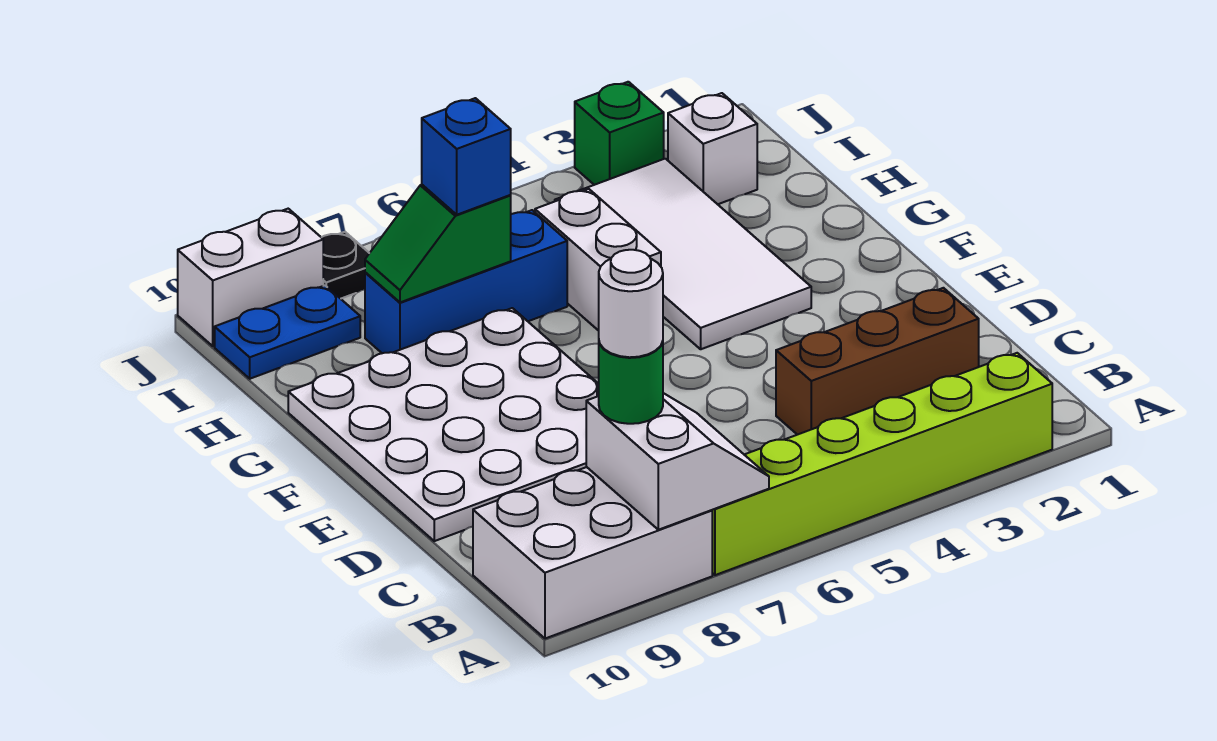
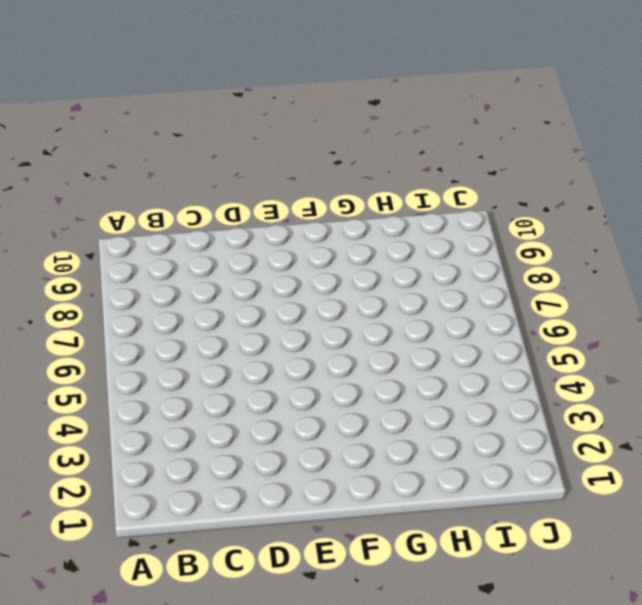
none -> lime brick A2:A7 level 1
none -> white brick A8:B10 level 1
none -> brown brick C2:C4 level 1

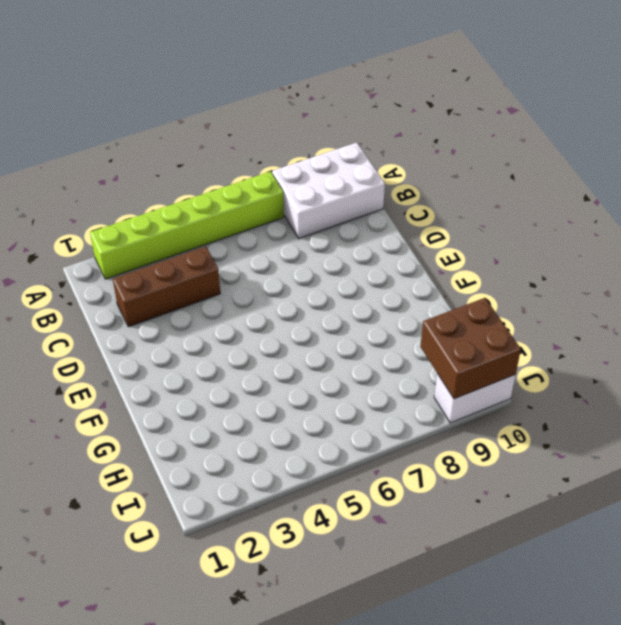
brown brick I9:J10 level 2 -> none
none -> white plate D7:G10 level 1
none -> white tile F3:I4 level 1
none -> white brick G5:H5 level 1

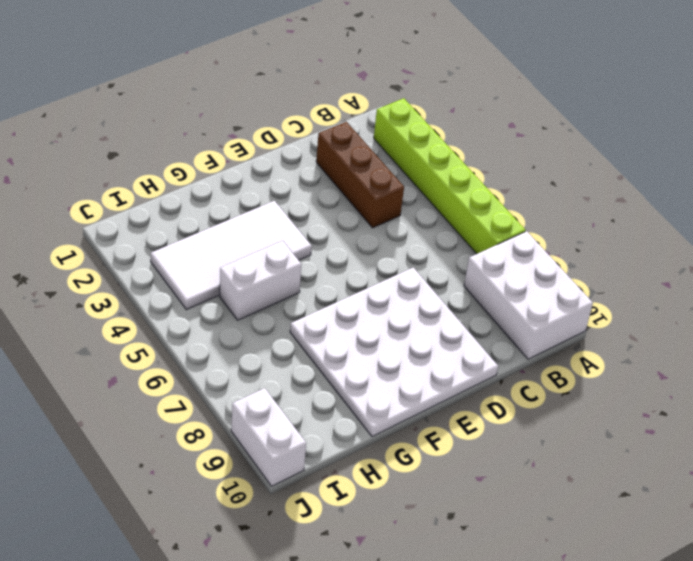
none -> blue brick H6:H8 level 1
none -> white brick I2 level 1
none -> blue plate I9:I10 level 1

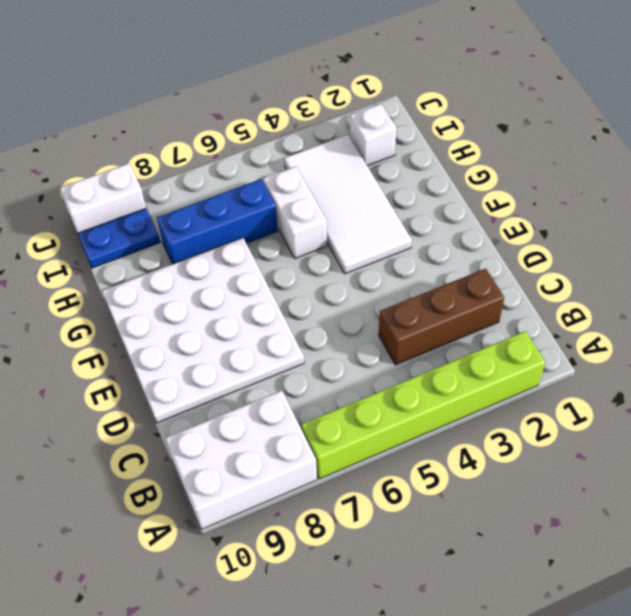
none -> green brick J3 level 1
none -> black plate J8 level 1
none -> white slope A7:B8 level 2 top 8

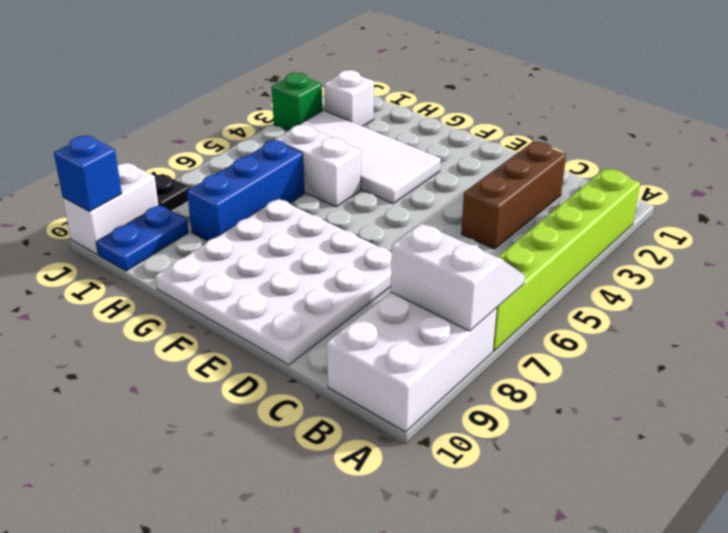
blue brick J10 level 2 -> blue brick H7 level 3
none -> green slope H7:H8 level 2 top 7
none -> green round brick B8 level 3
none -> white round brick B8 level 4

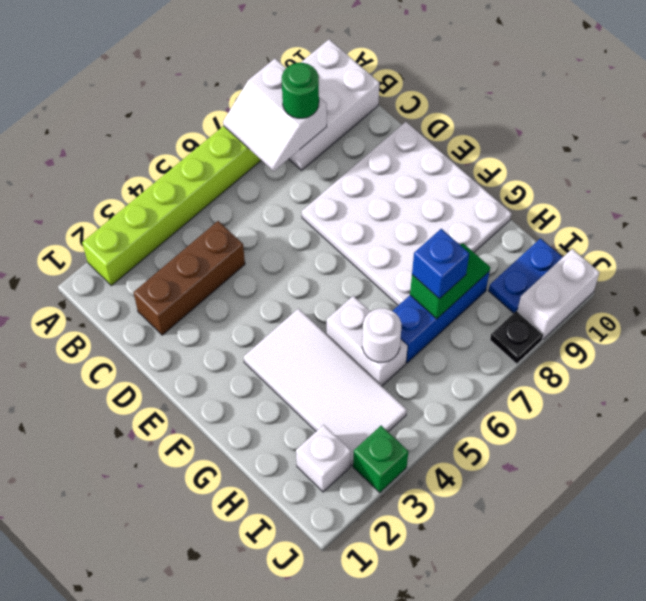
white round brick H5 level 2 -> white round brick B8 level 4

